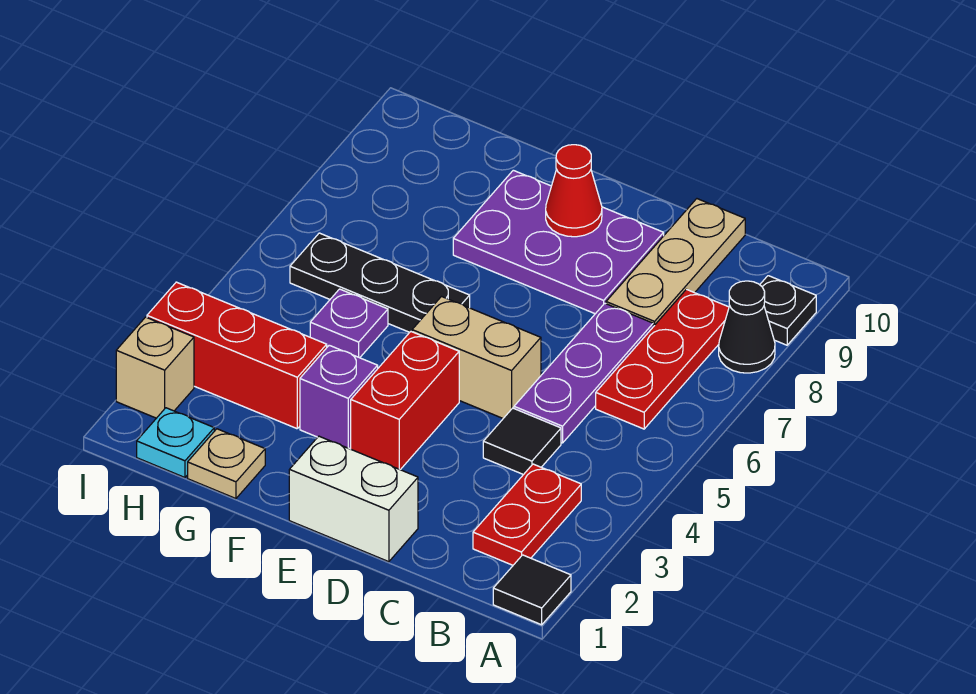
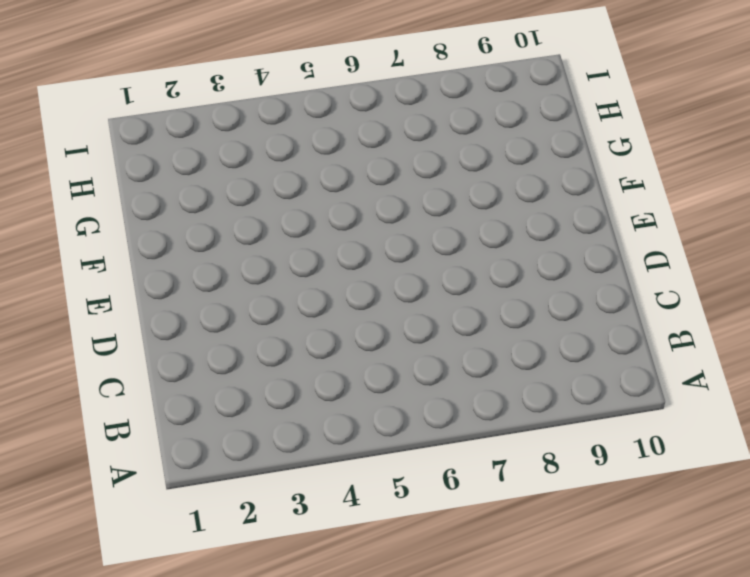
none -> black tile A1 level 1
none -> black cone A8 level 1
none -> black plate A9 level 1

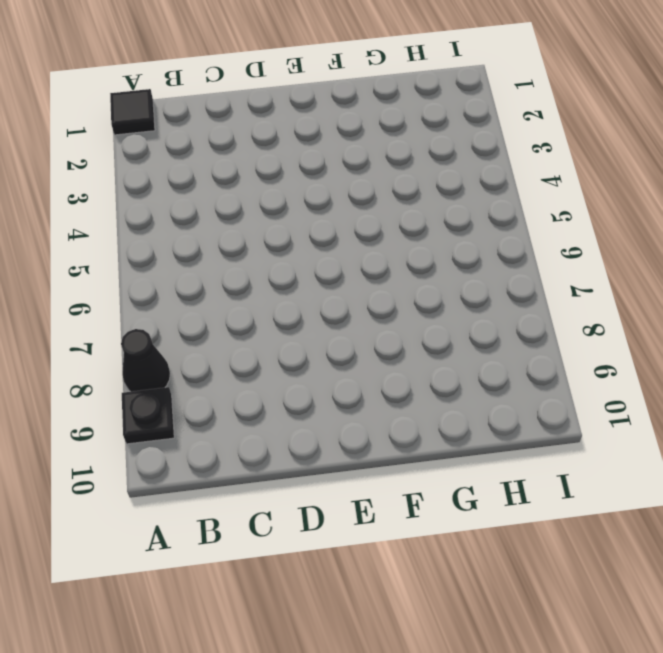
none -> red plate B2:B3 level 1
none -> red plate B6:B8 level 1
none -> black tile C4 level 1

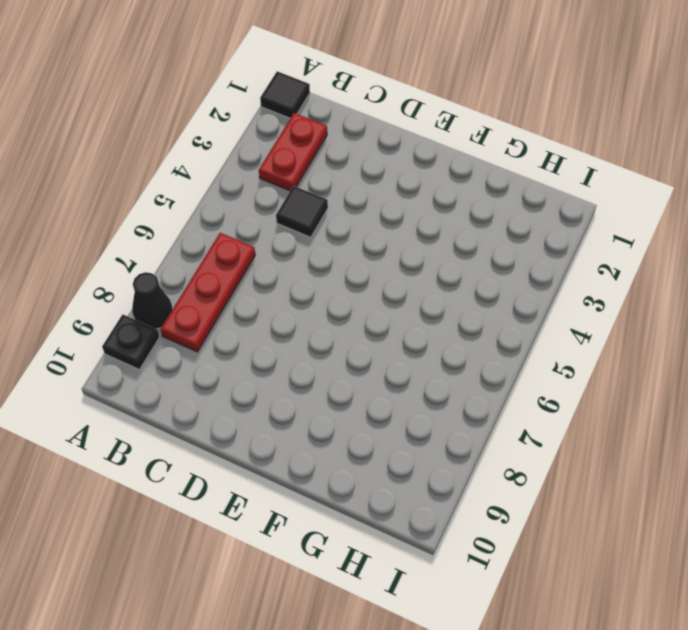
none -> purple plate C5:C7 level 1
none -> tan plate C8:C10 level 1
none -> white brick D1:E1 level 1

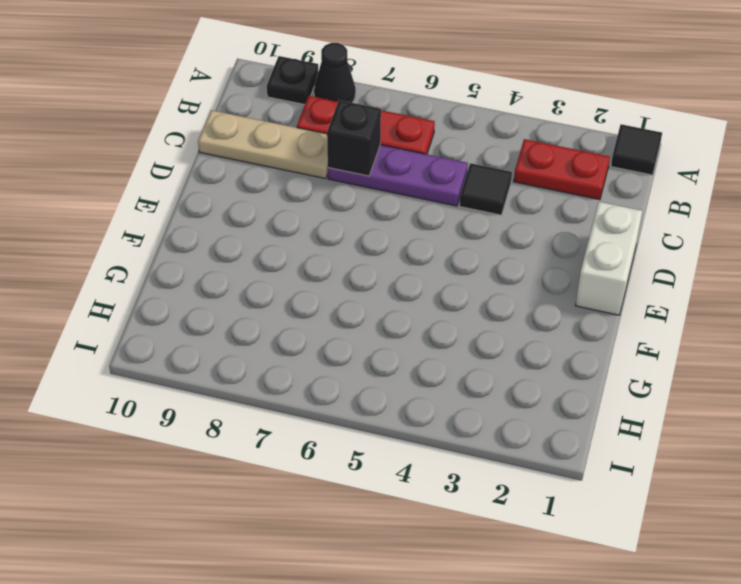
black brick C7 level 2 -> none
none -> tan brick D5:E5 level 1
none -> purple plate D8:F9 level 1
none -> red brick E3:E4 level 1

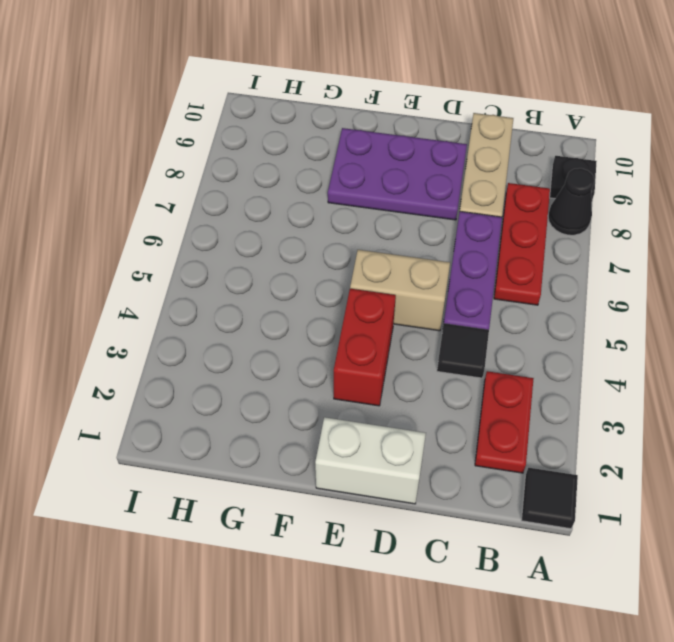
none -> purple brick F3 level 1
none -> black plate F6:H6 level 1
none -> tan plate G1 level 1

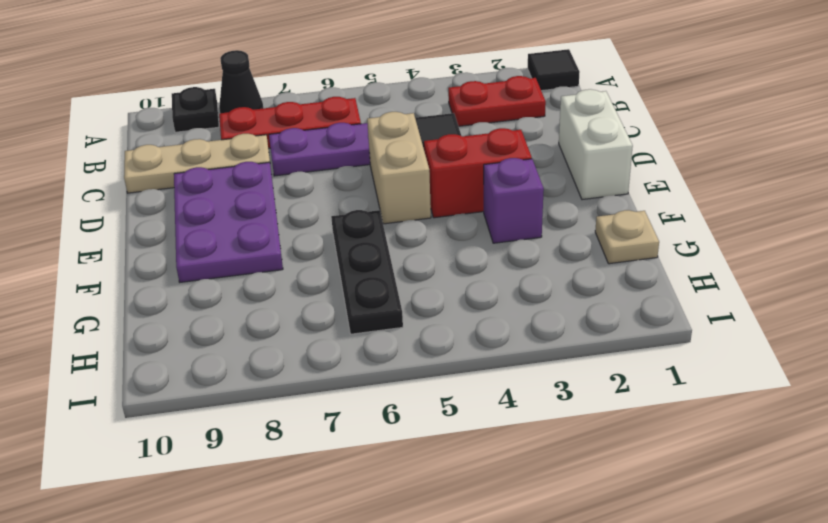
none -> red brick G3:I3 level 1
none -> purple plate G5 level 1
none -> cyan plate H1 level 1

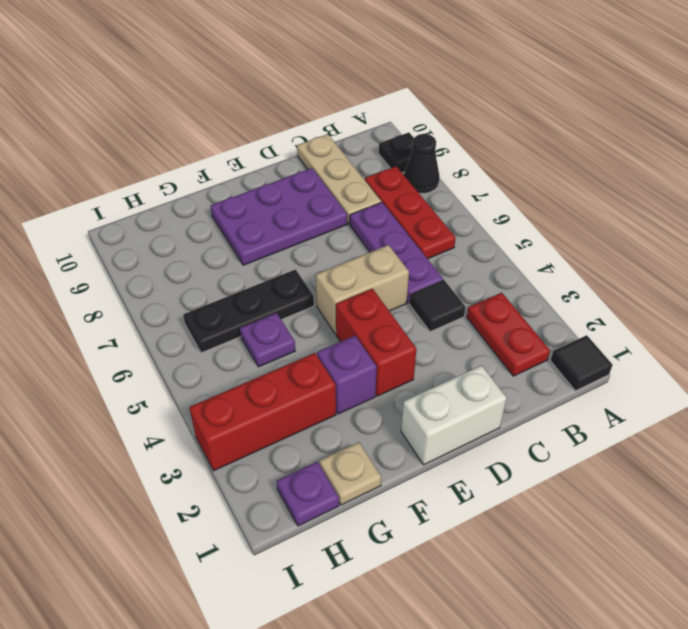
purple plate H1 level 1 -> cyan plate H1 level 1
none -> tan brick I2 level 1
none -> red cone E9 level 2

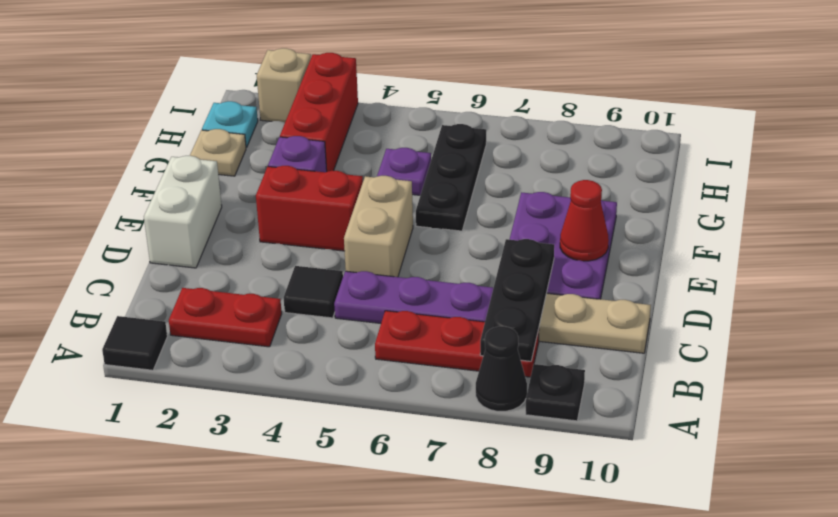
black plate B8:D8 level 2 -> none

